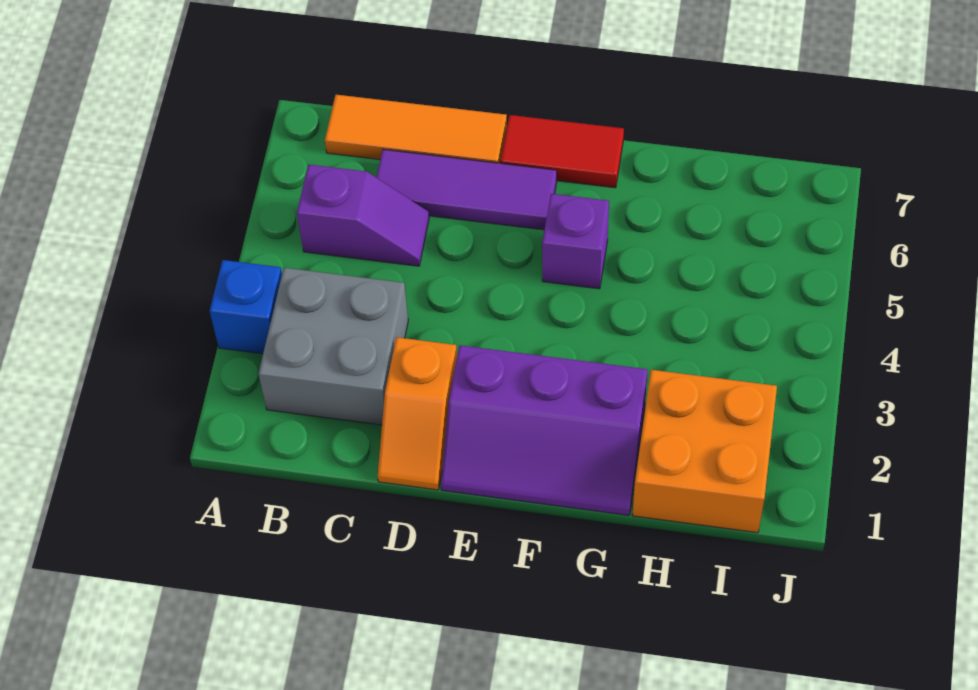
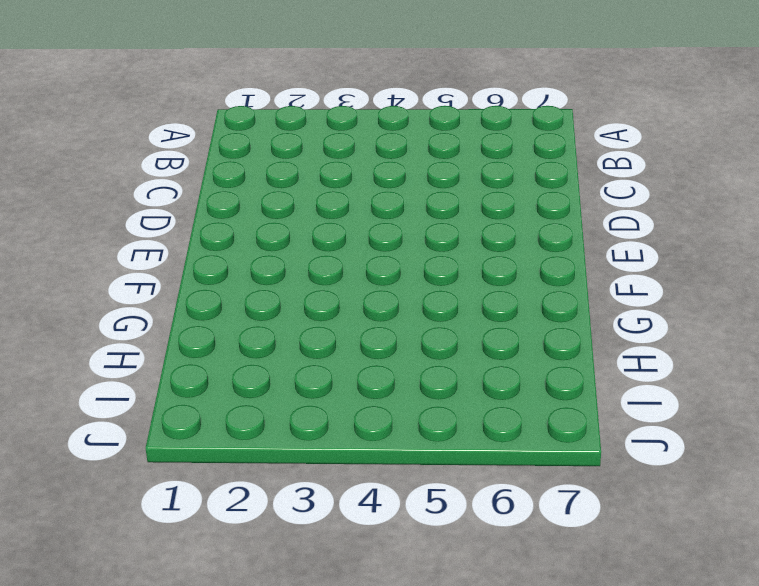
none -> blue brick A3 level 1
none -> grey brick B2:C3 level 1

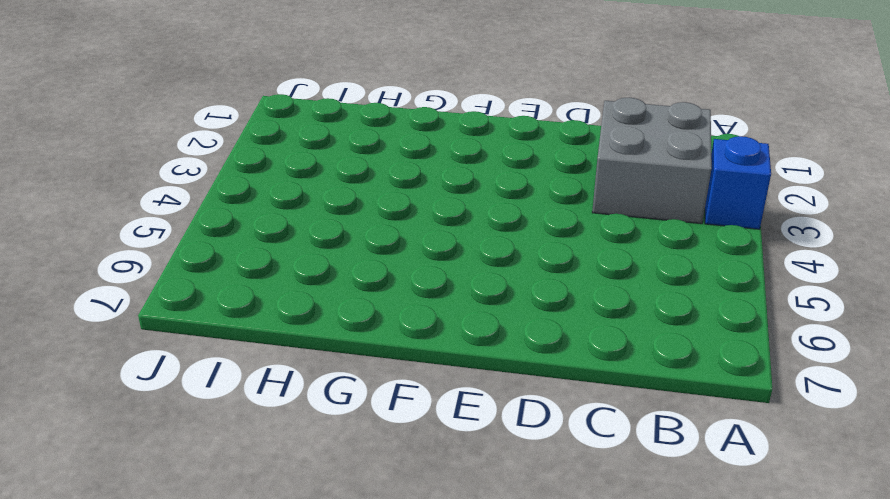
none -> purple slope B5:C5 level 1 top B
none -> orange tile B7:D7 level 1

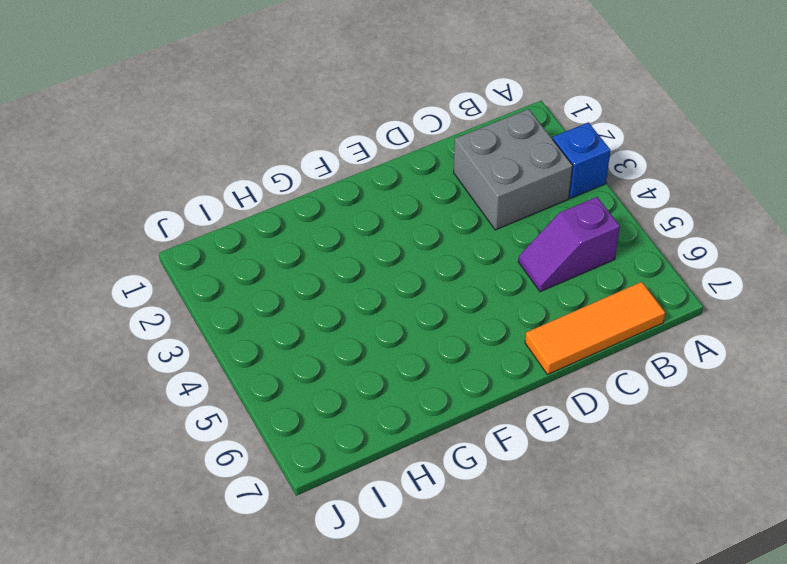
none -> purple tile C6:E6 level 1
none -> orange slope D1:D2 level 1 top 2

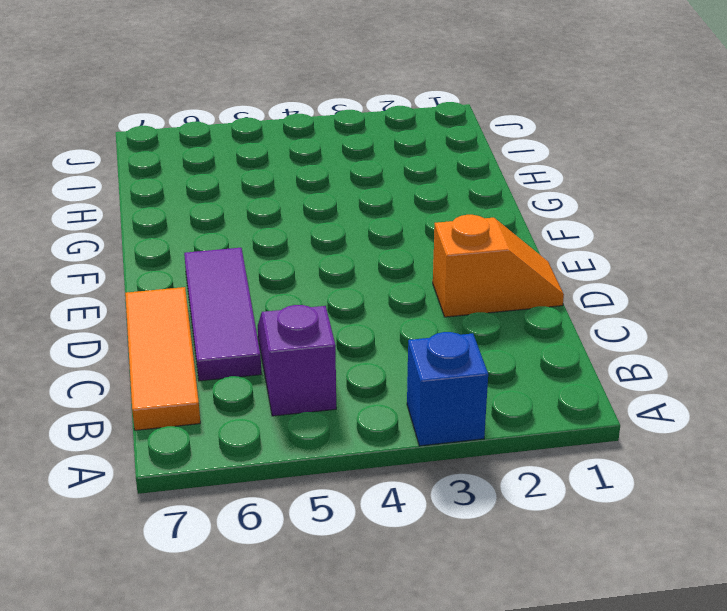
none -> grey brick B2:C3 level 1
none -> purple slope E1:G2 level 1 top 2

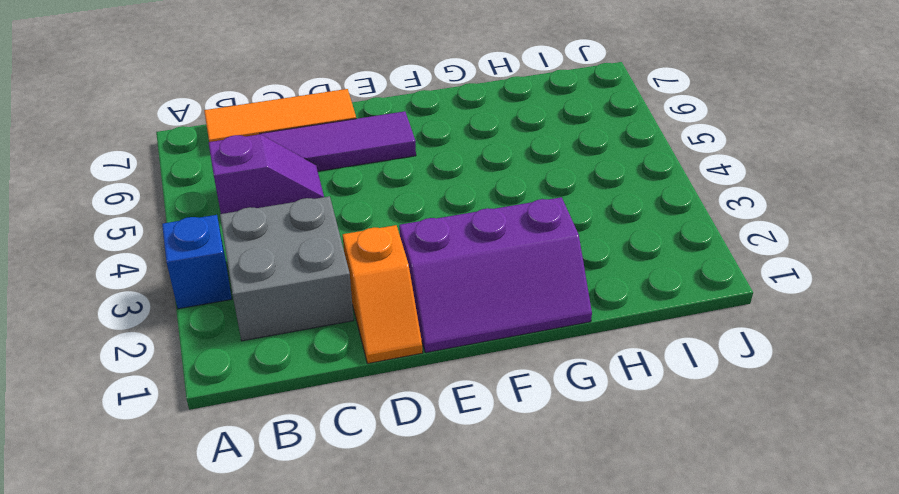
none -> red tile E7:F7 level 1
none -> purple brick F5 level 1

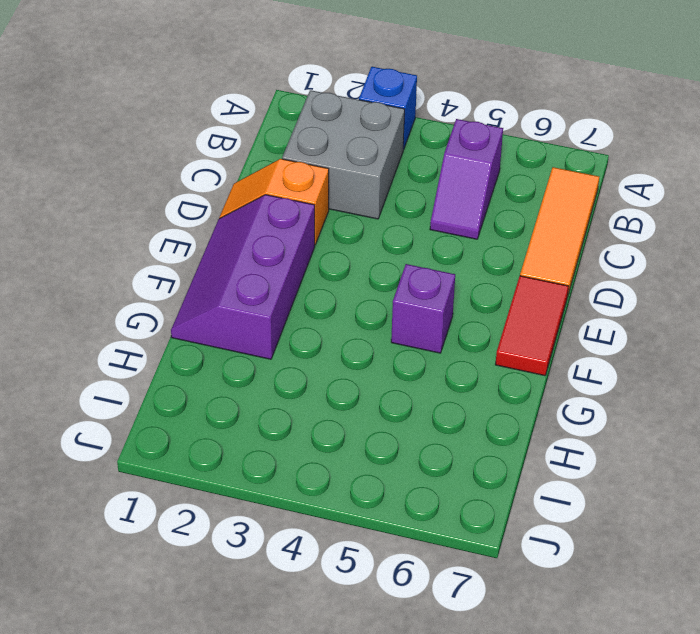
none -> purple tile C6:E6 level 1
none -> orange brick H1:I2 level 1

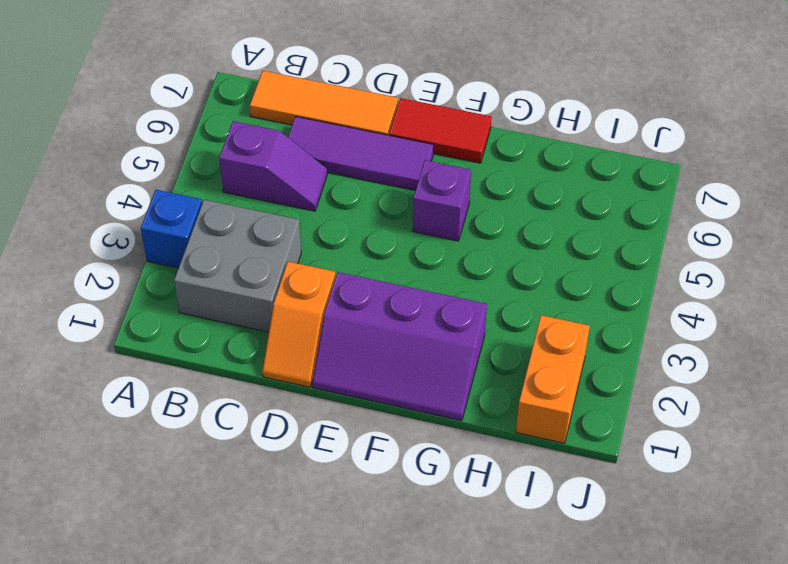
orange brick I1:I2 level 1 -> orange brick H1:I2 level 1

